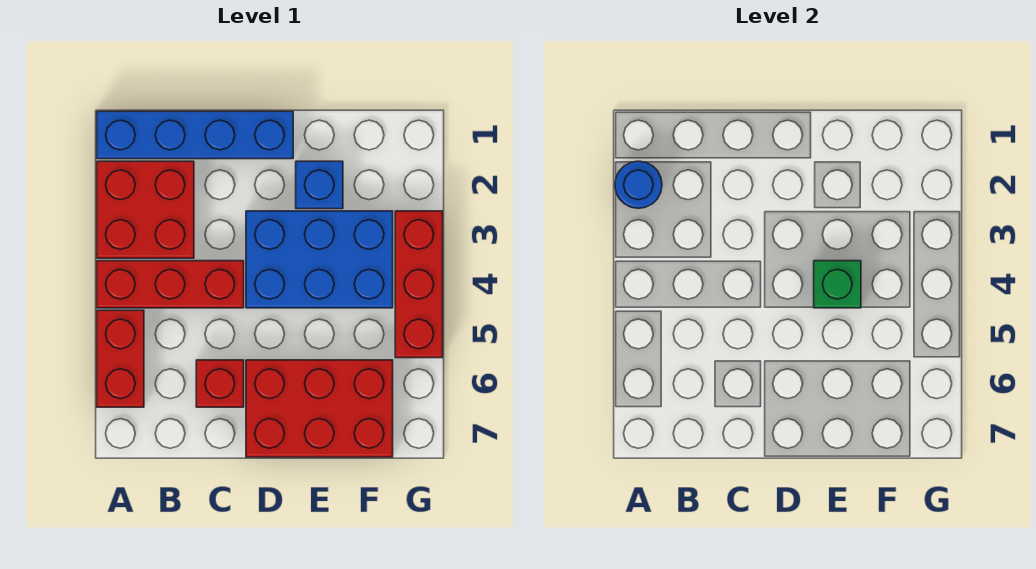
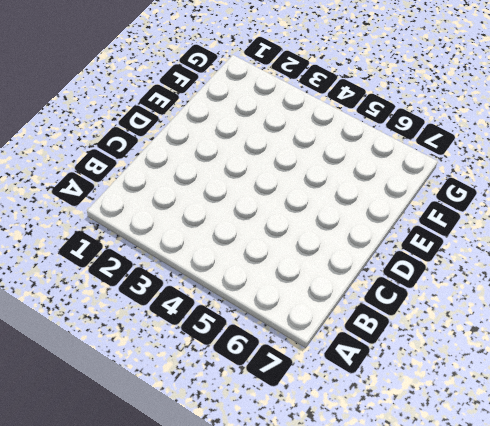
none -> blue brick A1:D1 level 1
none -> red brick A2:B3 level 1

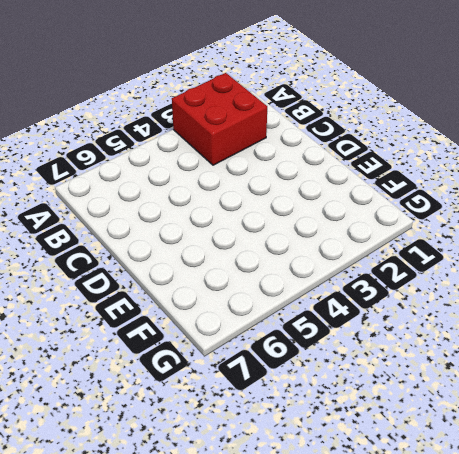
none -> blue brick A1:D1 level 1
none -> red brick A4:C4 level 1

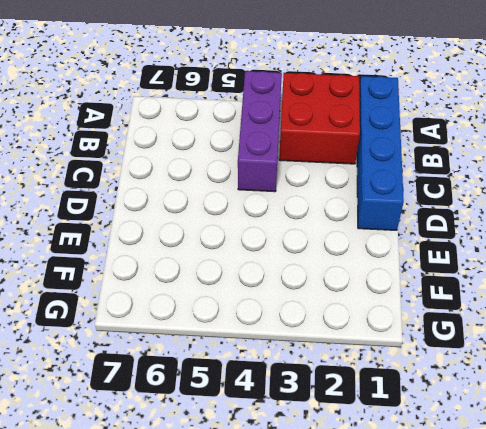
purple brick A4:C4 level 1 -> red brick A4:C4 level 1
none -> red brick A5:A6 level 1
none -> red brick C6 level 1

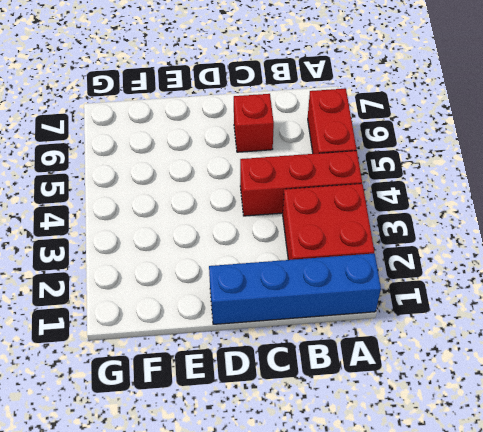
none -> blue brick D3:F4 level 1
none -> red brick D6:F7 level 1

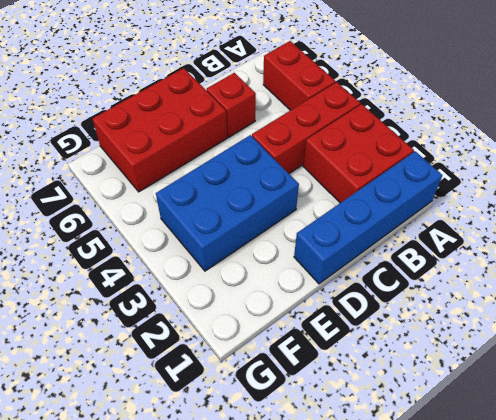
none -> blue brick E2 level 1
none -> red brick G3:G5 level 1

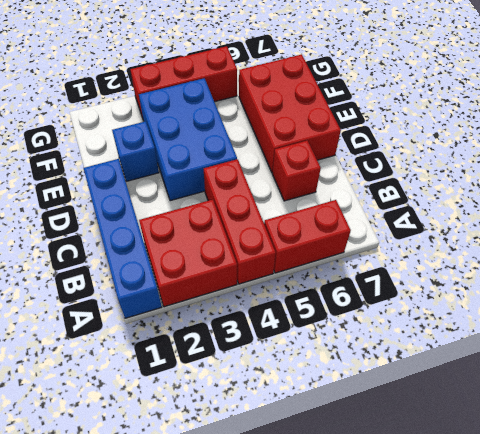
none -> blue round brick A2 level 2
none -> green brick E4 level 2

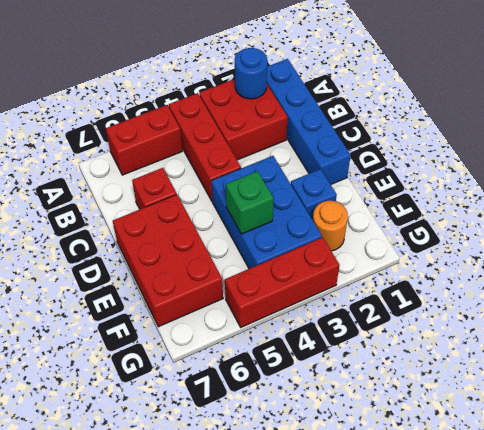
orange round brick F2 level 1 -> none

